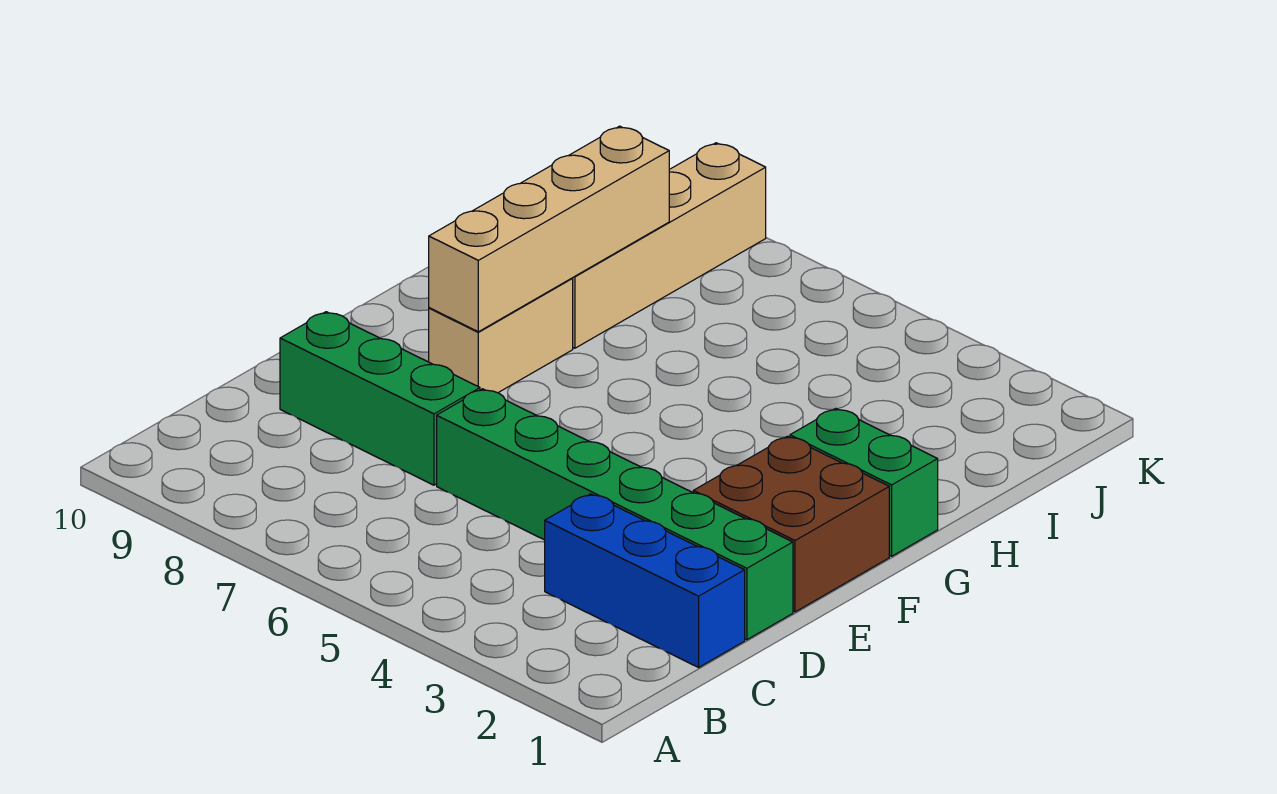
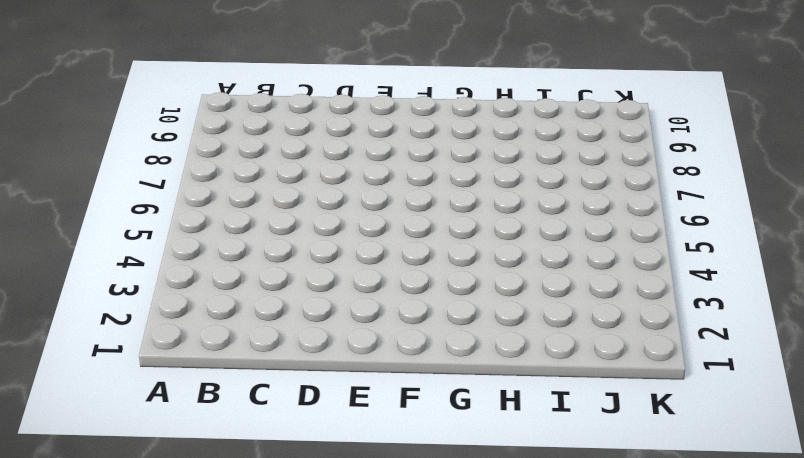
none -> blue brick C1:C3 level 1
none -> green brick D1:D6 level 1

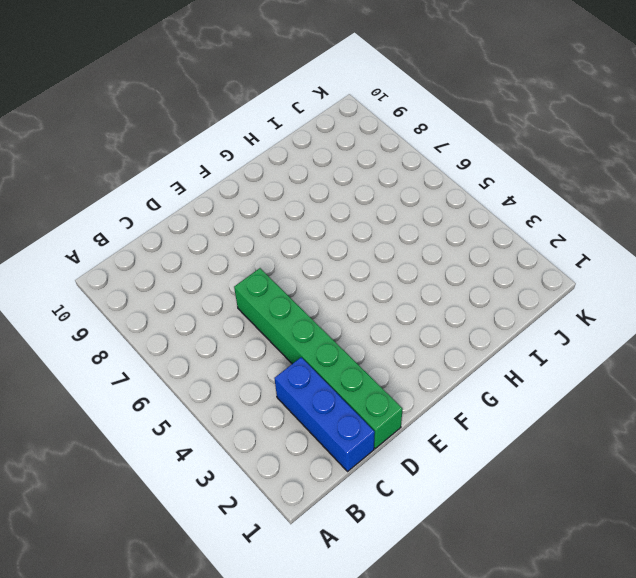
none -> green brick D7:D9 level 1
none -> brown brick E1:F2 level 1

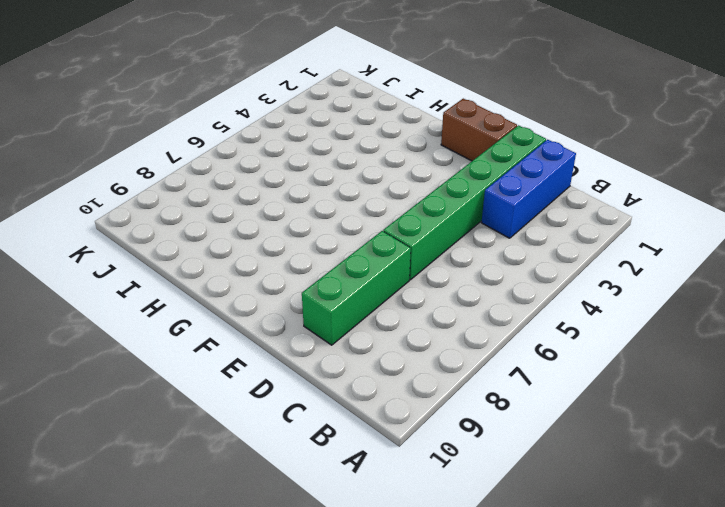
brown brick E1:F1 level 1 -> brown brick E1:F2 level 1
none -> tan brick F8:G8 level 1
none -> green brick G1:G2 level 1

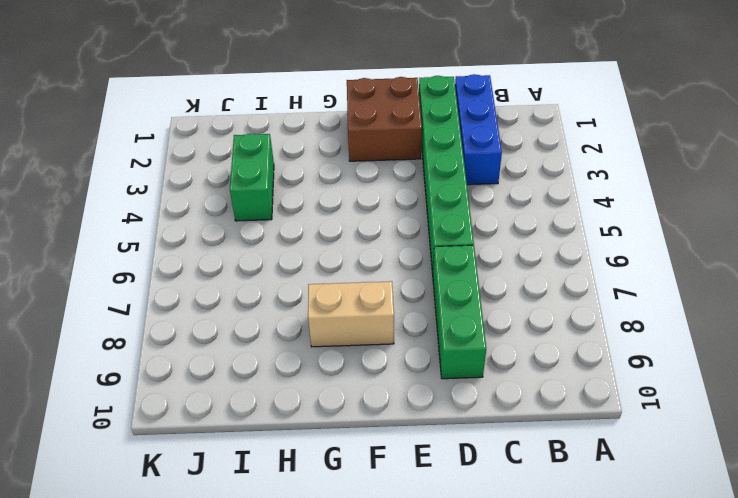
green brick I3:I4 level 1 -> green brick G1:G2 level 1
none -> tan brick H8:K8 level 1
none -> tan brick F8:I8 level 2

